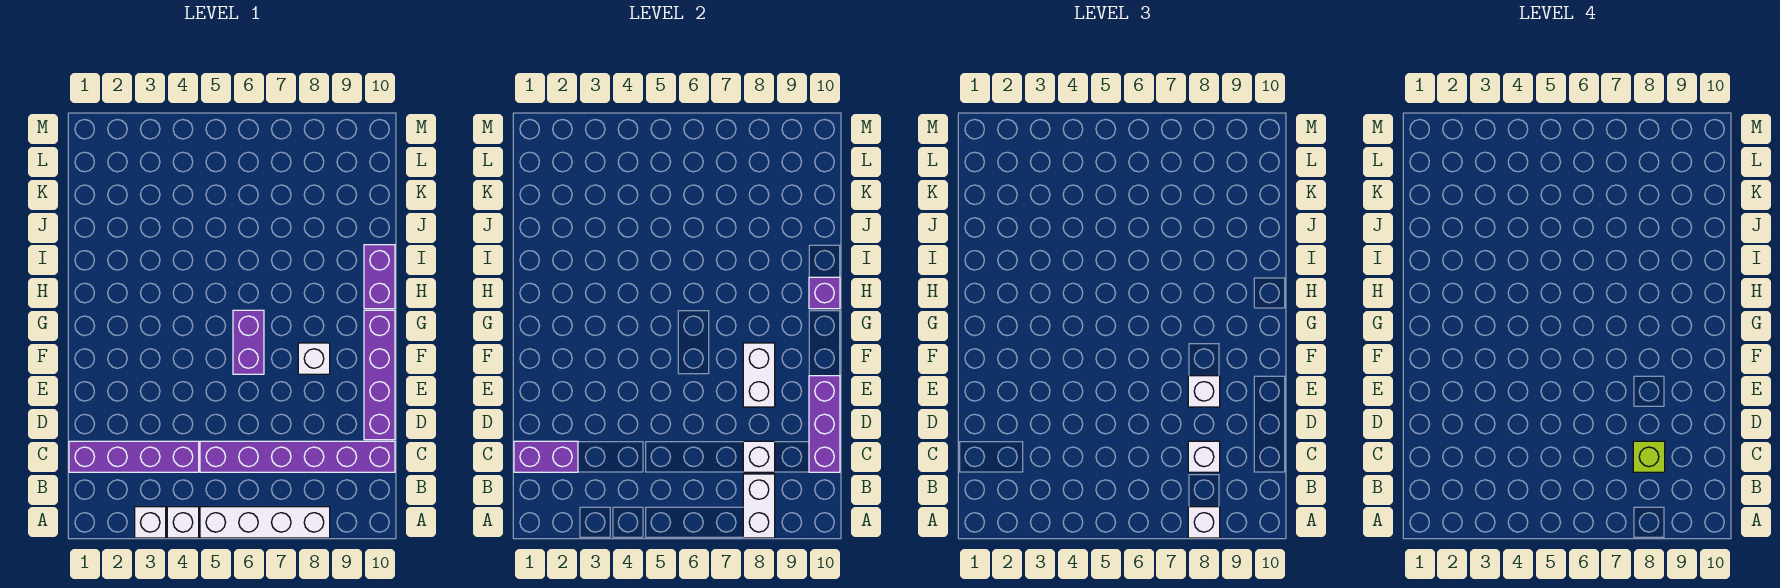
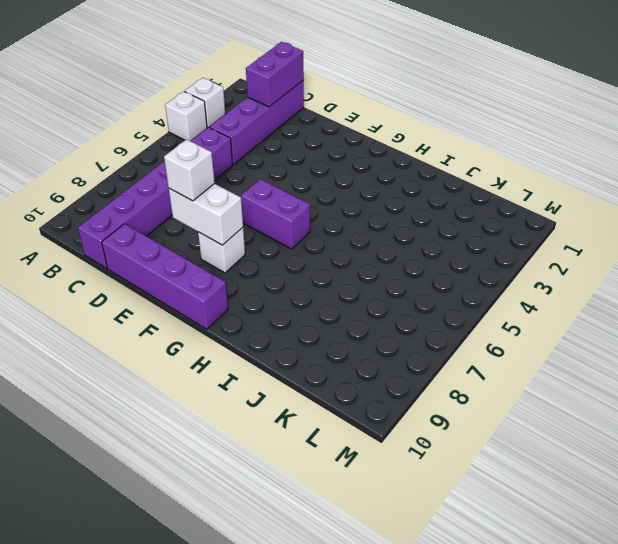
none -> white brick A5:A8 level 1
none -> purple brick H10:I10 level 1
none -> white brick A8:B8 level 2

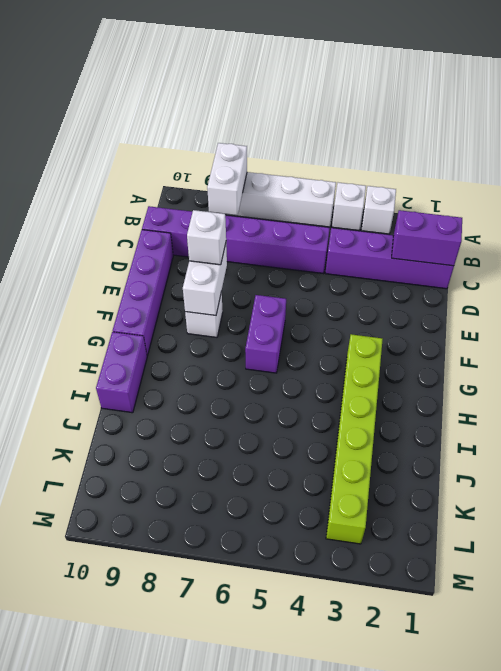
lime brick G3:L3 level 1 -> none
none -> white brick C8 level 2
none -> purple brick C10:E10 level 2
none -> purple brick H10 level 2

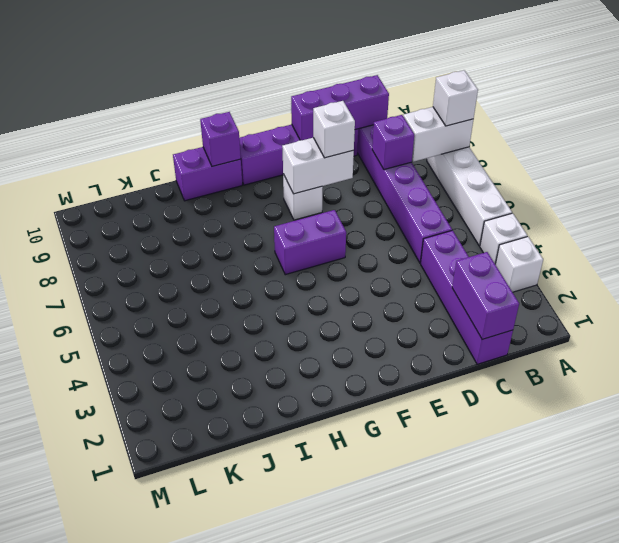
purple brick C8 level 2 -> white brick C8 level 2
none -> white brick C8 level 3
none -> lime brick C8 level 4

